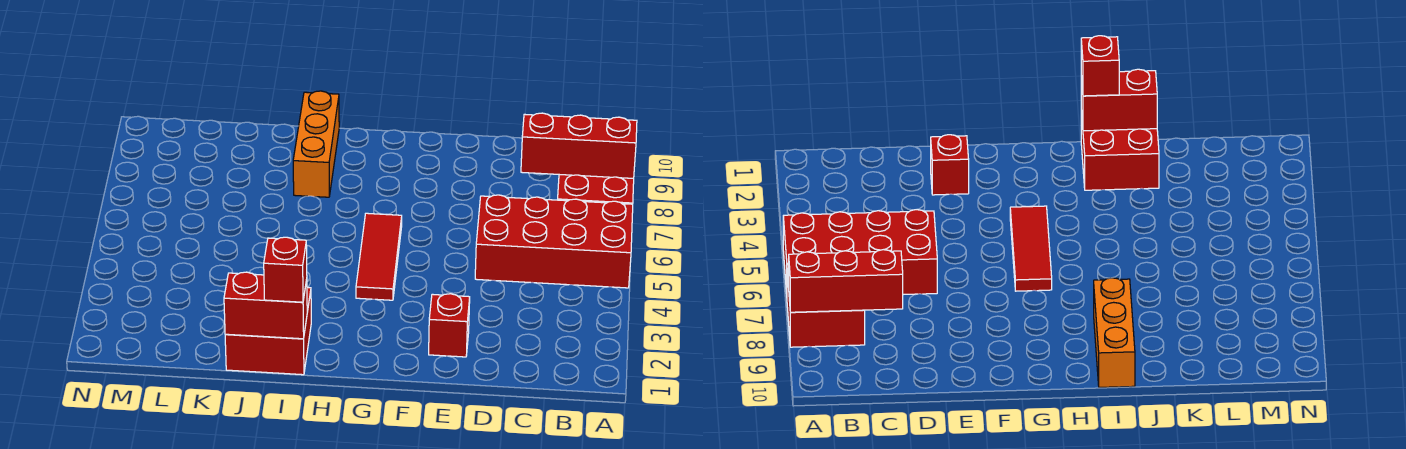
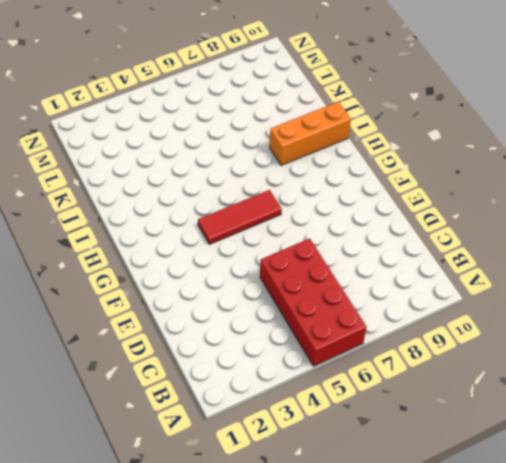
none -> red brick A7:B8 level 1
none -> red brick E2 level 1

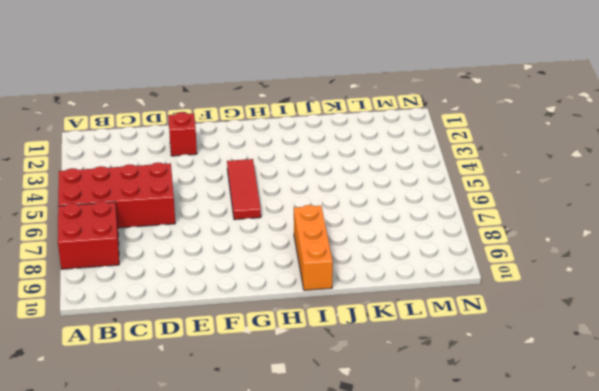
none -> red brick I1:J2 level 1
none -> red brick A8:C8 level 2

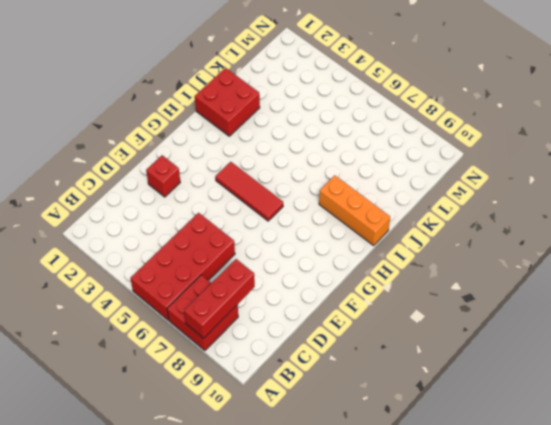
none -> red brick I1:J1 level 2
none -> red brick I1 level 3

